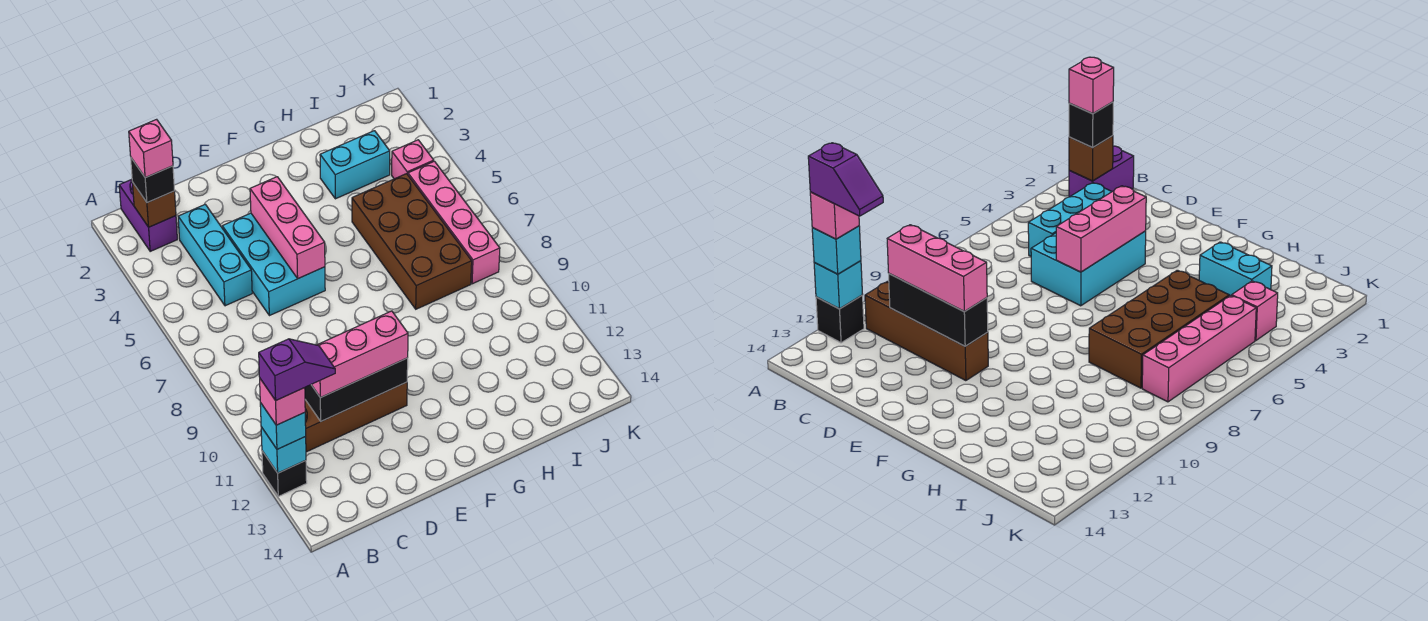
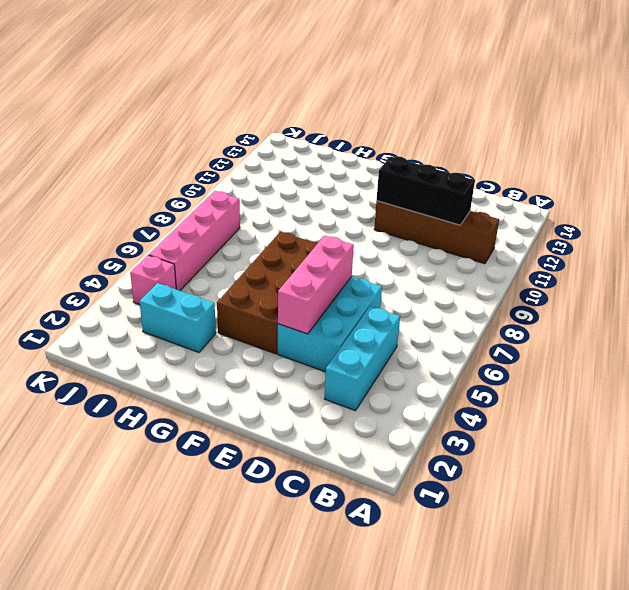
brown brick F4:G7 level 1 -> brown brick H5:I8 level 1
none -> black brick A12 level 1
none -> purple brick B1:B2 level 1
none -> cyan brick A12 level 2

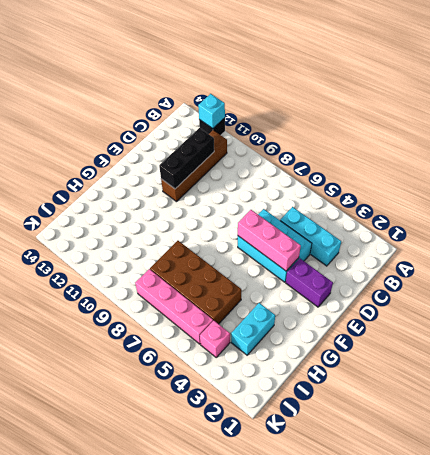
purple brick E2:E3 level 1 -> purple brick B1:B2 level 1
none -> brown brick B2 level 2
none -> cyan brick A12 level 3
none -> black brick B2 level 3

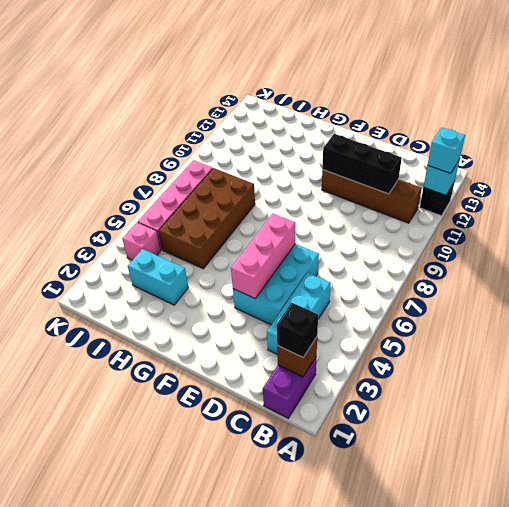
none -> pink brick C11:E11 level 3
none -> pink brick A12 level 4
none -> pink brick B2 level 4

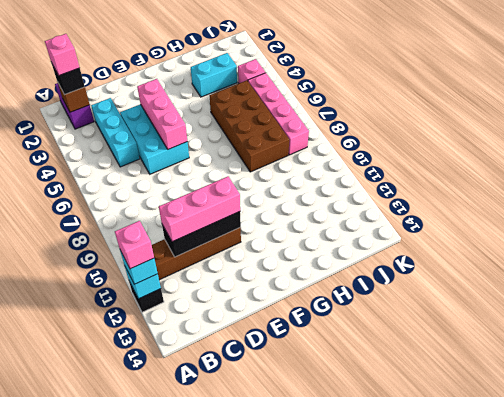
none -> purple slope A12:B12 level 5 top A

